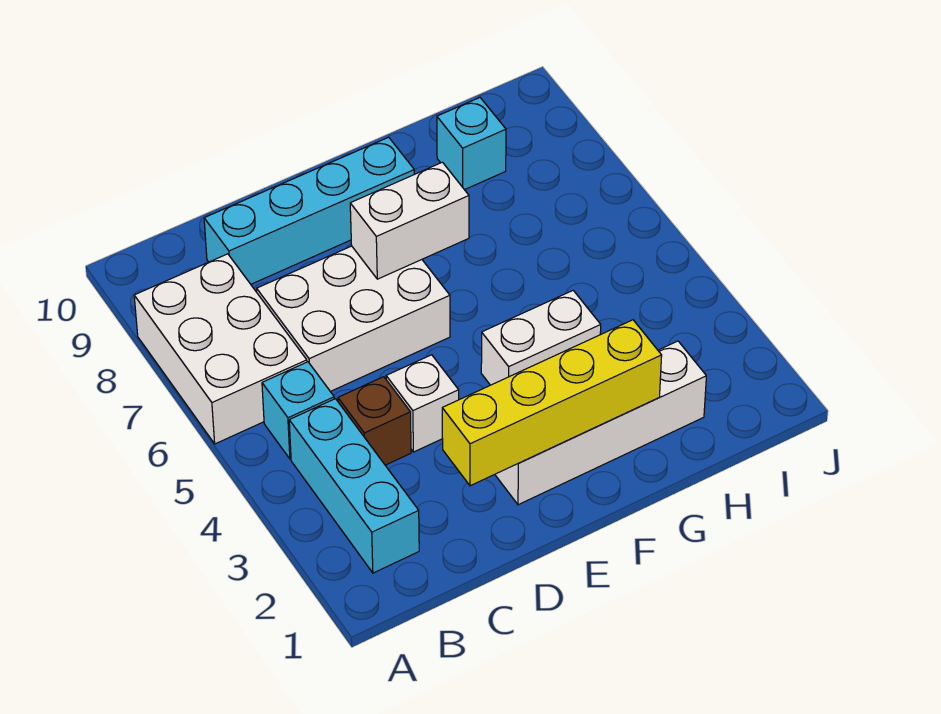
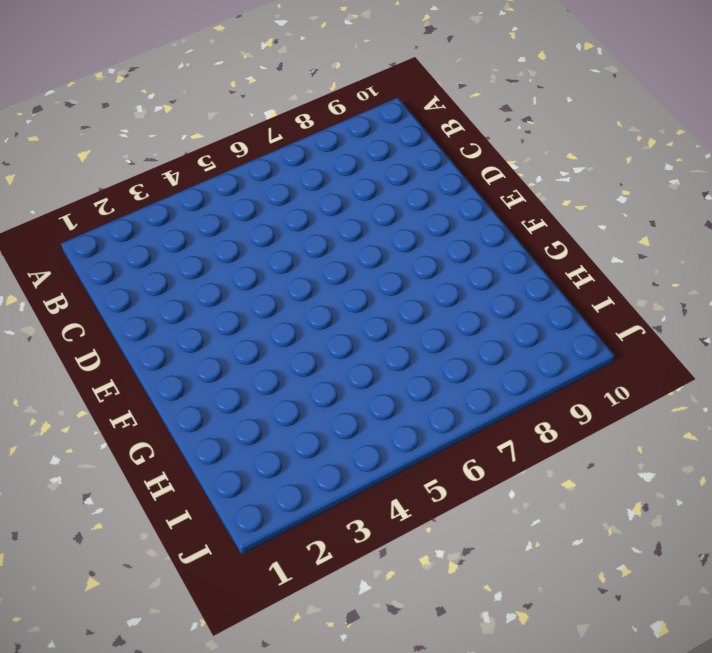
none -> white brick A6:B8 level 1
none -> cyan brick B2:B4 level 1
none -> cyan brick B5 level 1

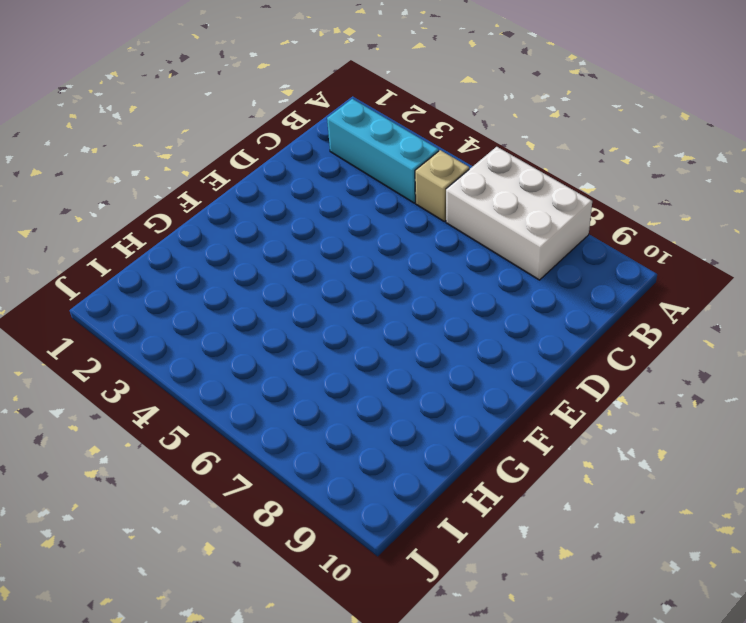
tan brick B5 level 1 -> cyan brick B5 level 1
none -> brown brick C4 level 1
none -> white brick C6:E7 level 1
none -> cyan brick C9:F9 level 1

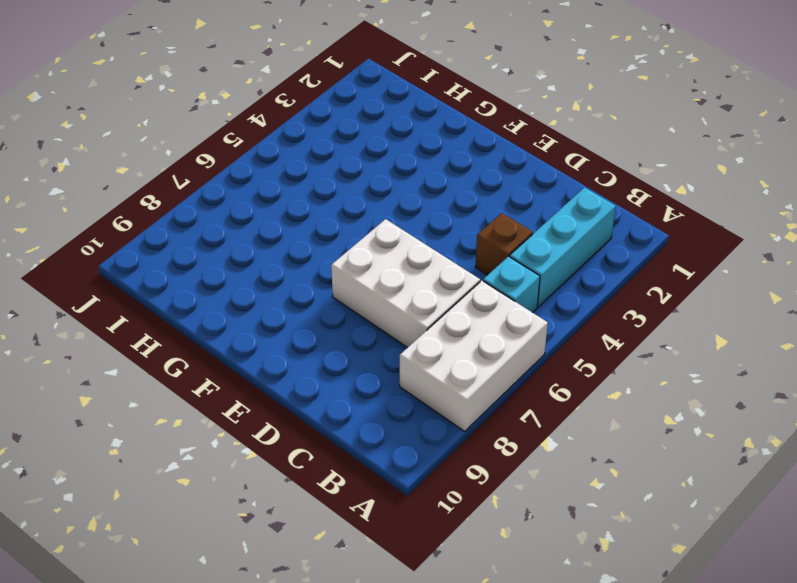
none -> cyan brick C9:F9 level 1
none -> white brick D4 level 1
none -> white brick E2:H2 level 1

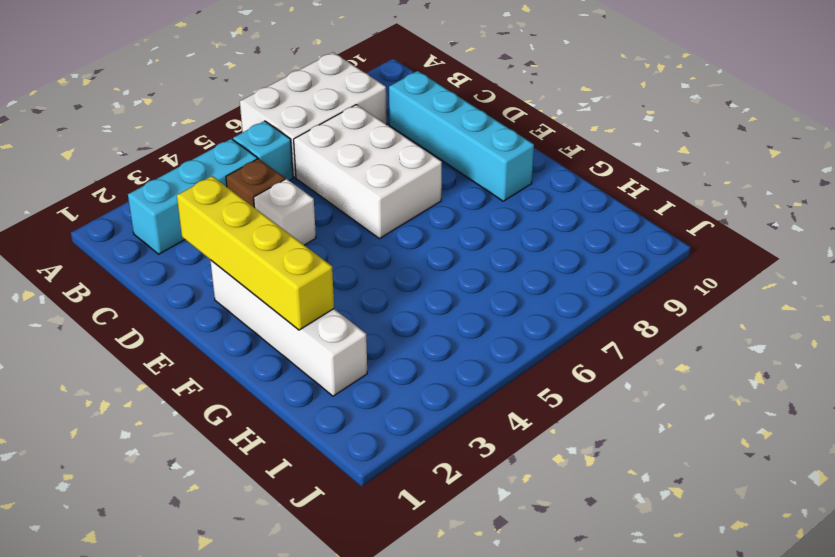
none -> white brick F4:G4 level 1
none -> cyan brick H9 level 1
none -> white brick E7:F7 level 2

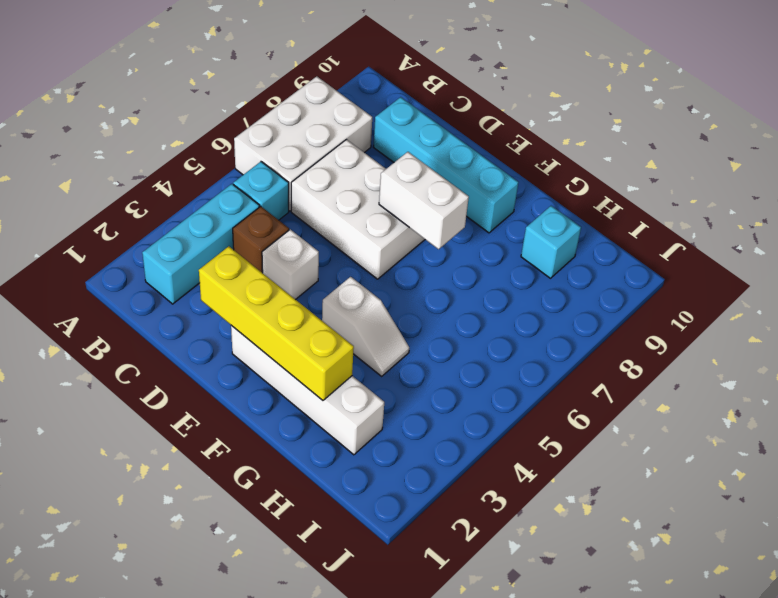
white slope F4:G4 level 1 top F -> white brick F4:G4 level 1

